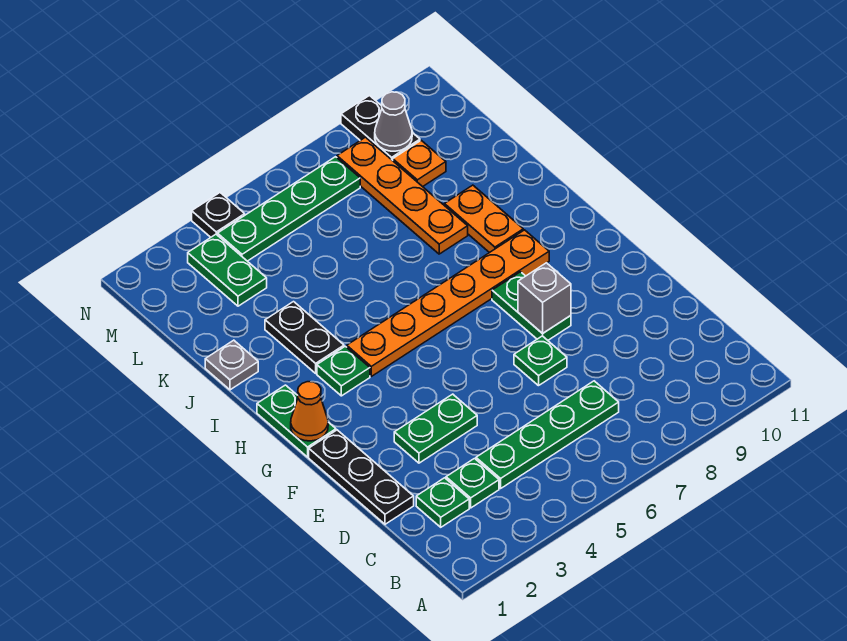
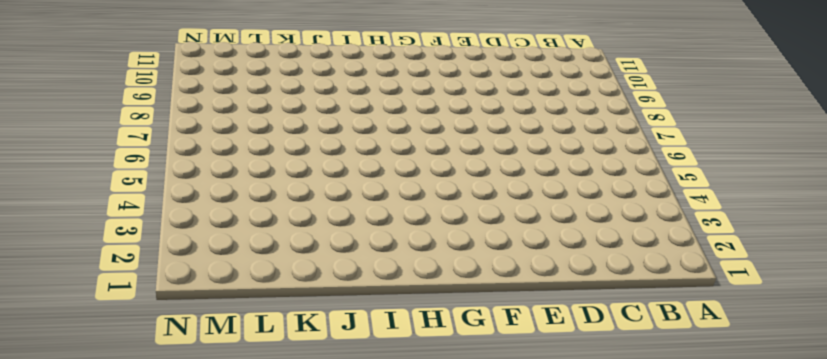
none -> green plate C2 level 1
none -> green plate C3 level 1
none -> green plate C4:C7 level 1

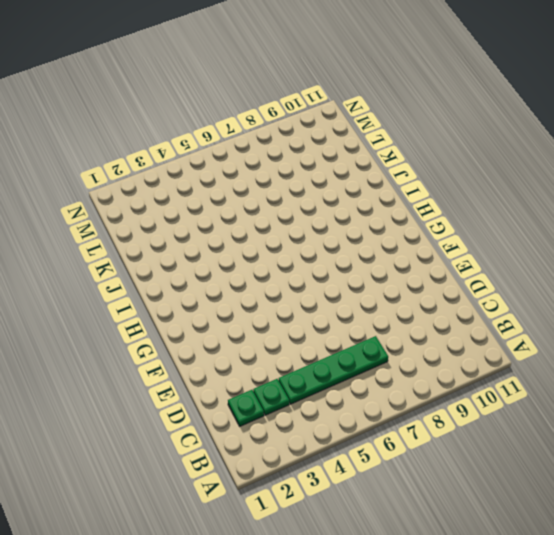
none -> black plate D1:F1 level 1
none -> green plate E3:E4 level 1
none -> green plate E7 level 1

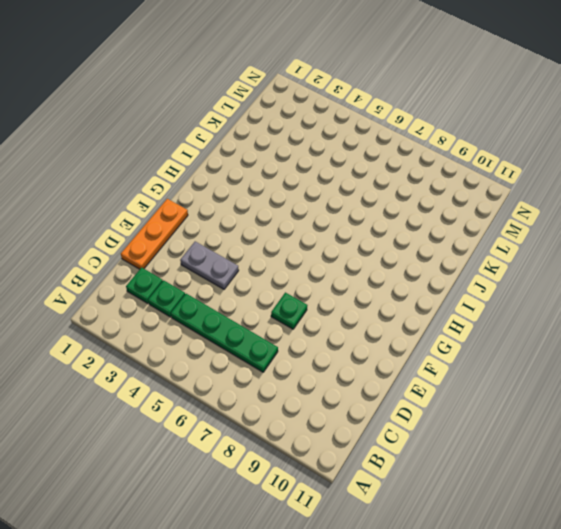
orange plate D1:F1 level 1 -> black plate D1:F1 level 1
grey plate E3:E4 level 1 -> green plate E3:E4 level 1
none -> green plate F8:G8 level 1
none -> green plate G1:H1 level 1
none -> green plate H3 level 1

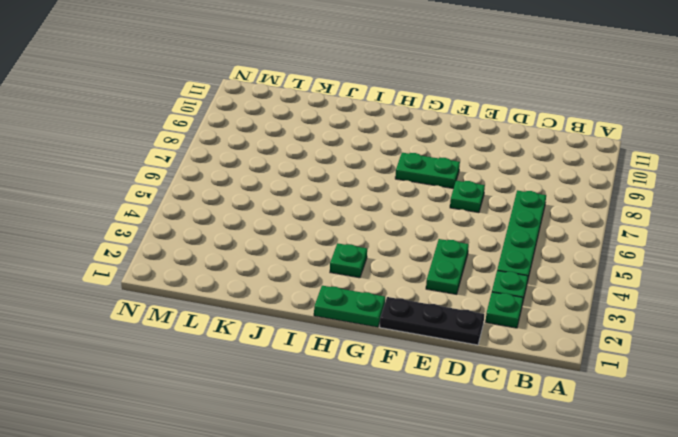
none -> orange plate H4:H9 level 1
none -> black plate I3:J3 level 1
none -> orange plate I9:J9 level 1

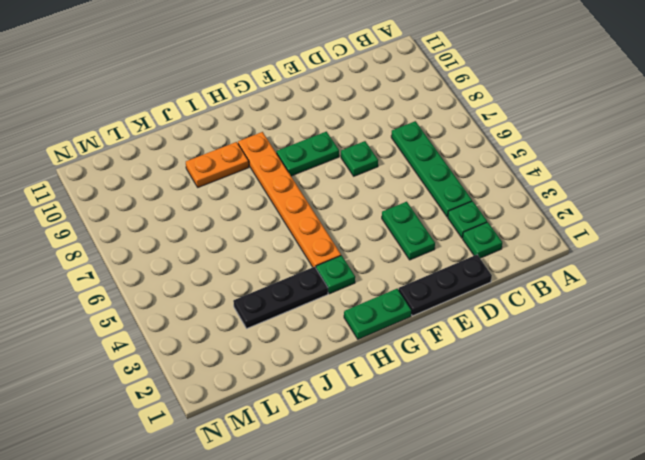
black plate I3:K3 level 1 -> black plate I3:J3 level 1
none -> grey plate J1 level 1
none -> orange plate J8:M8 level 1
none -> green plate L3:M3 level 1

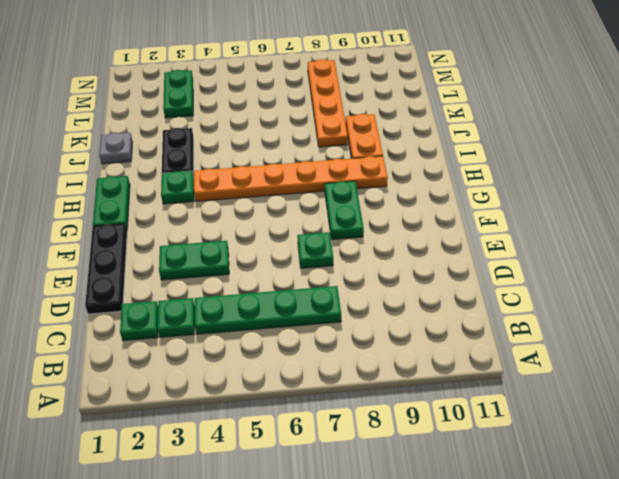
none -> orange plate L9 level 1
none -> green plate M4:M7 level 1
none -> black plate M9:N9 level 1

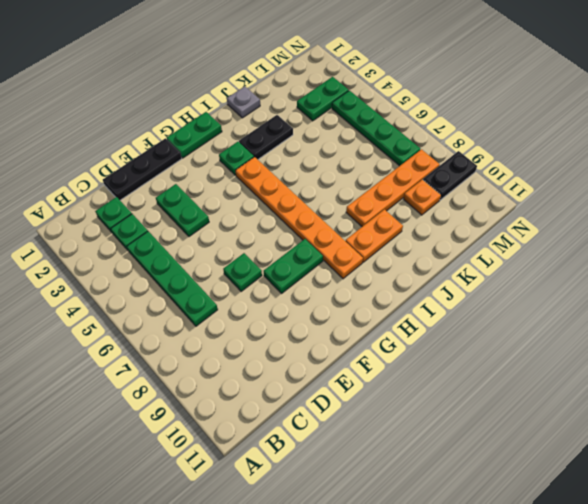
none -> black plate N4 level 1
none -> grey brick F8 level 2
none -> orange cone G1 level 2

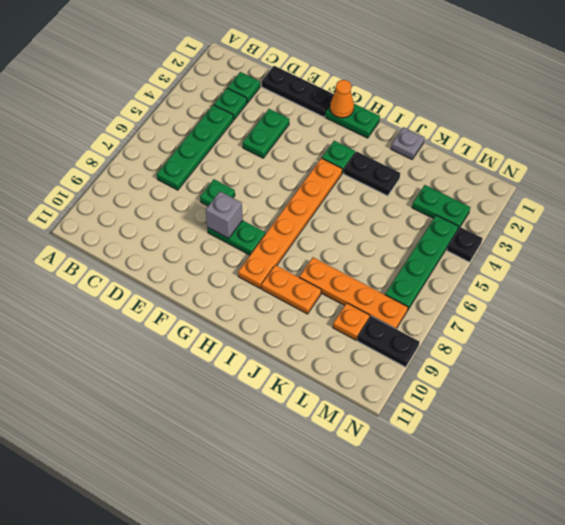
none -> grey cone M9 level 2

